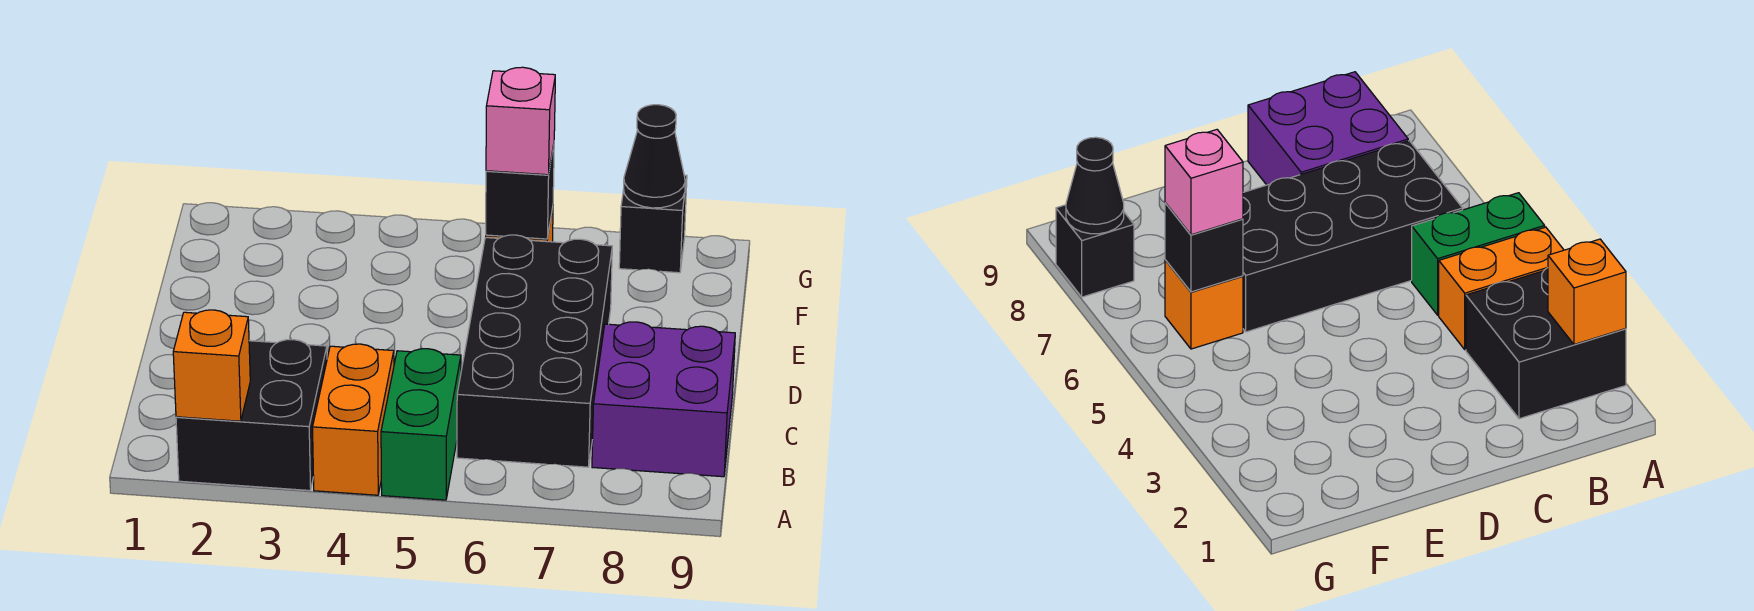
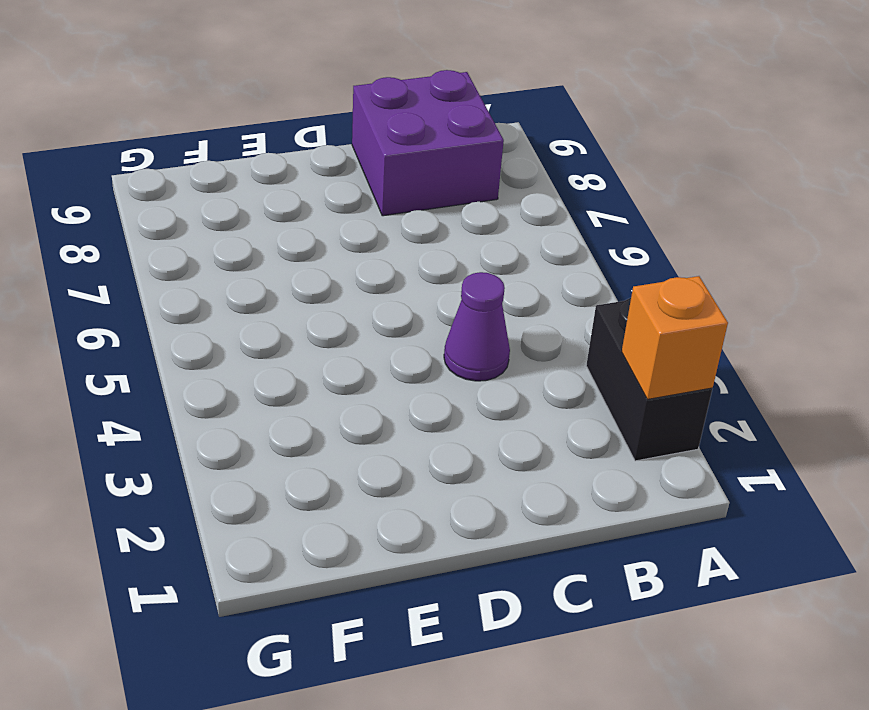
black brick A2:A3 level 1 -> black brick A2:B3 level 1
purple cone C4 level 1 -> none
none -> orange brick A4:B4 level 1
none -> green brick A5:B5 level 1

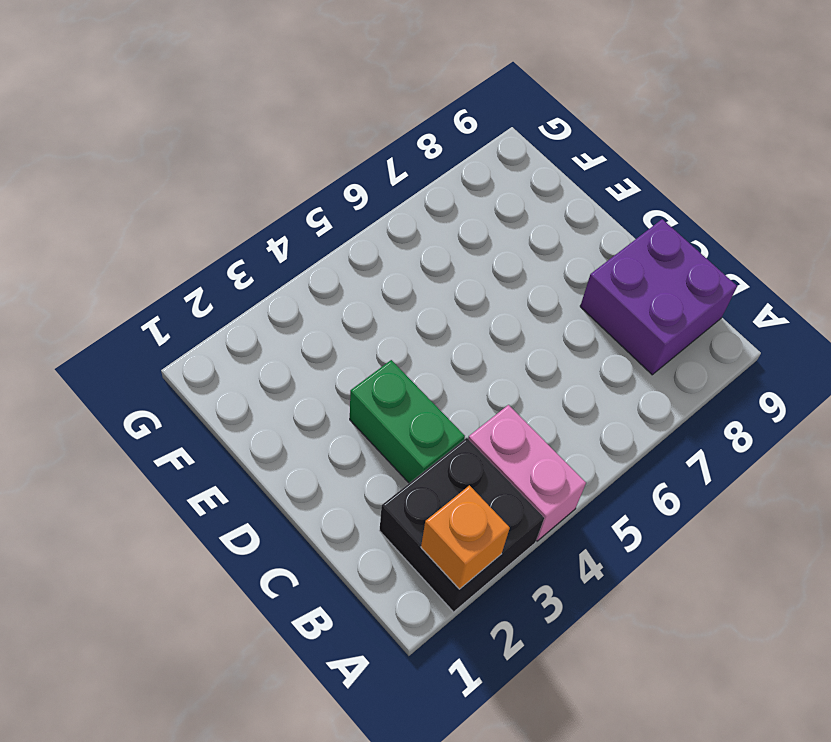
pink brick A4:B4 level 1 -> orange brick A4:B4 level 1
green brick C3:D3 level 1 -> green brick A5:B5 level 1
none -> black brick B6:E7 level 1
none -> orange brick F6 level 1

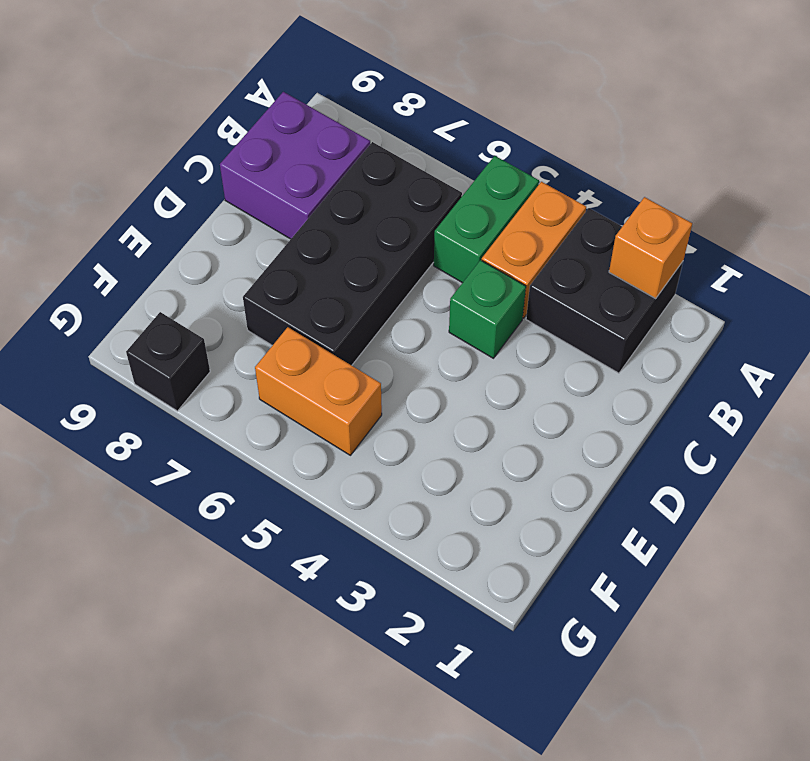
green brick C4 level 1 -> none
orange brick F5:F6 level 1 -> orange brick F6 level 1
none -> black brick F6 level 2
none -> black cone G8 level 2

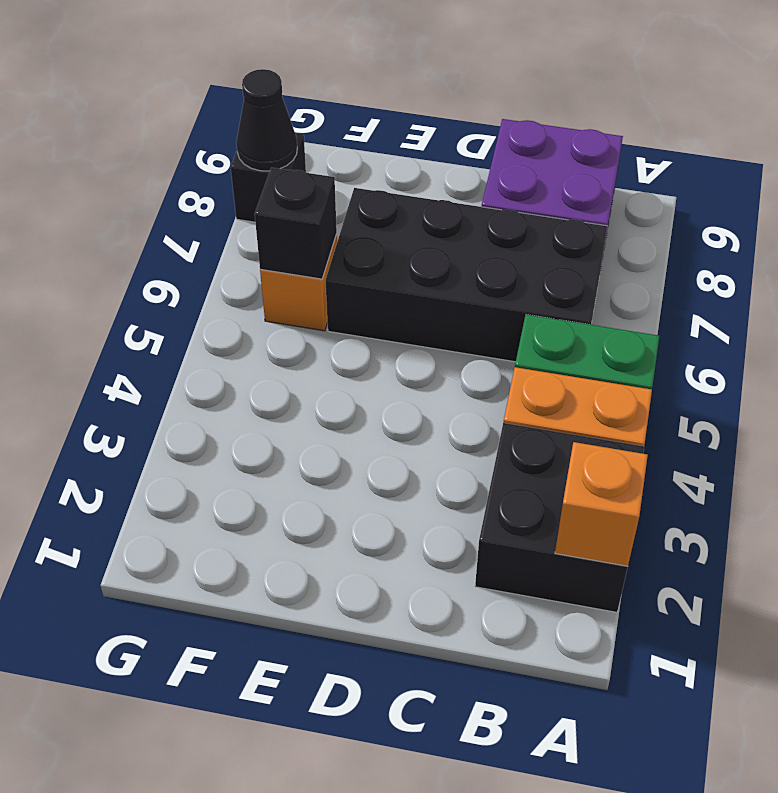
none -> pink brick F6 level 3

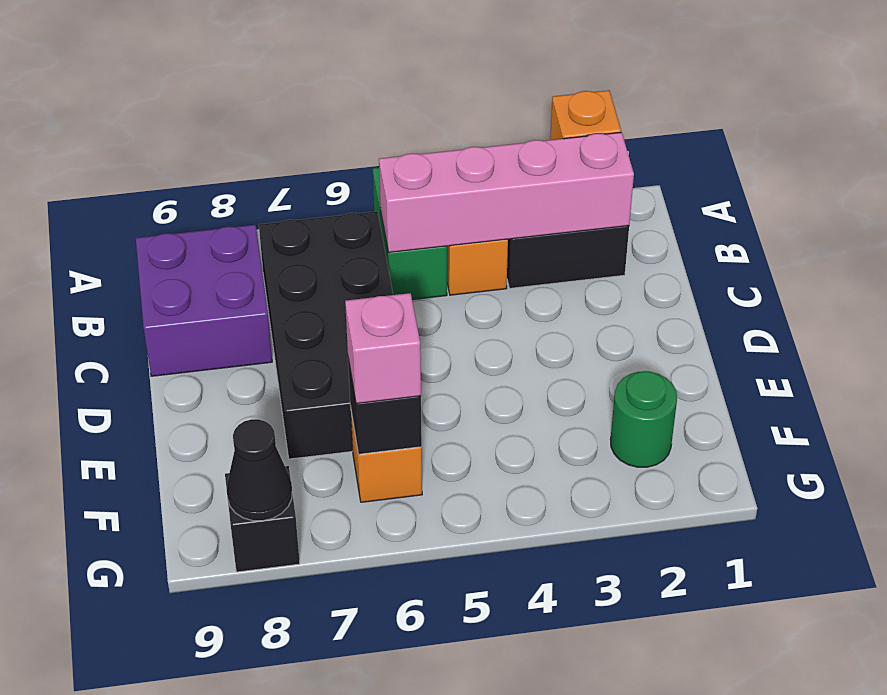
pink brick B2:B5 level 2 -> none
green round brick F2 level 1 -> none

